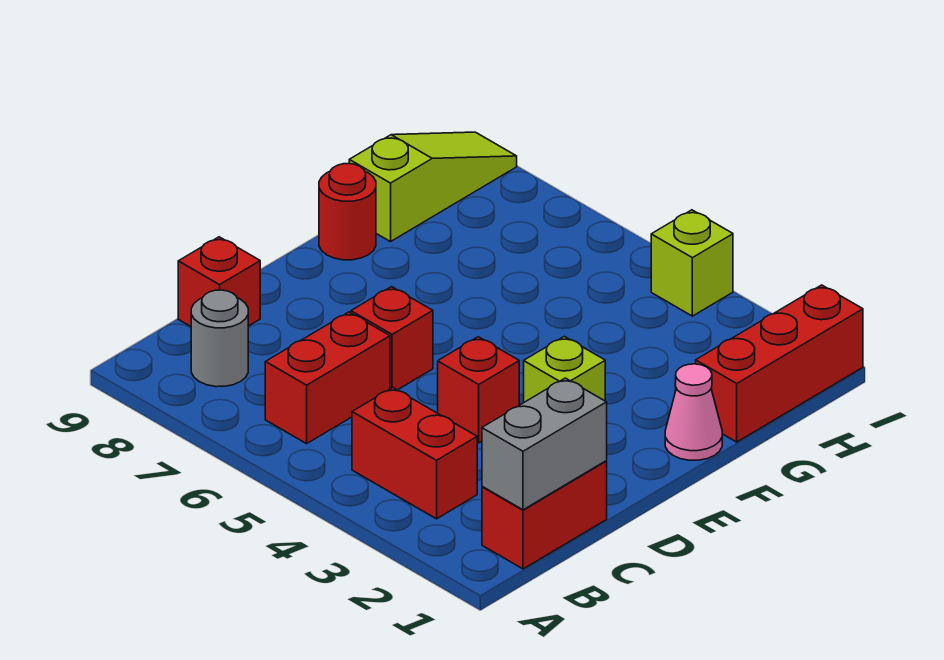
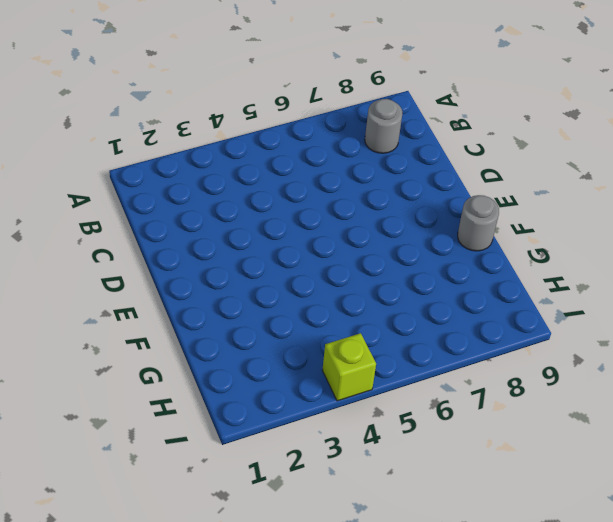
grey round brick F9 level 1 -> red round brick F9 level 1
none -> red brick B1:C1 level 1
none -> red brick B3:B4 level 1
none -> red brick B6:C6 level 1

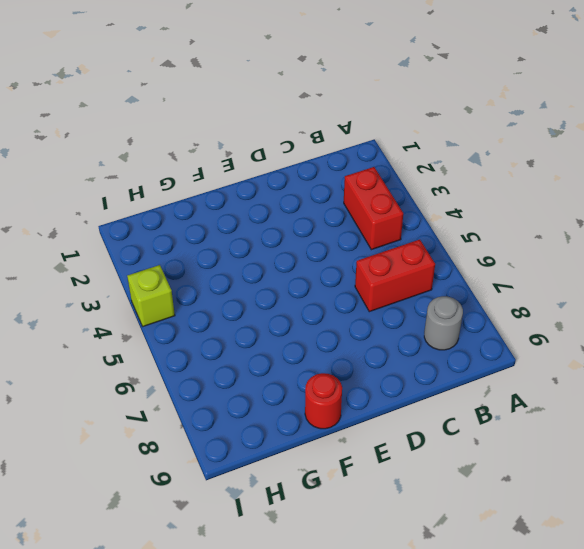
none -> red brick B1:C1 level 1
none -> red brick C9 level 1
none -> red brick D4 level 1

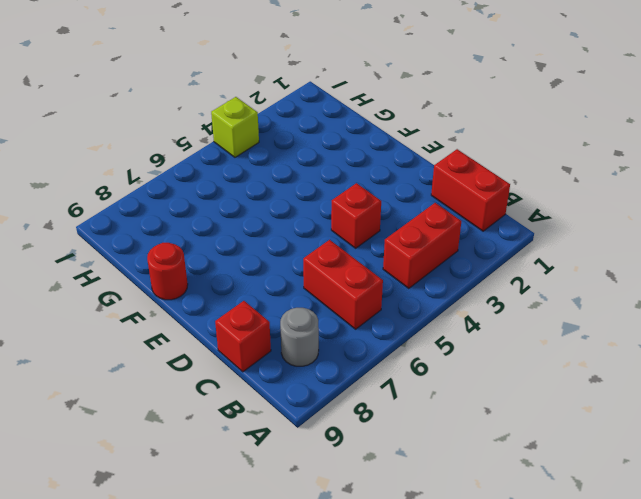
none -> red brick D6 level 1
none -> lime brick E3 level 1
none -> pink cone F1 level 1

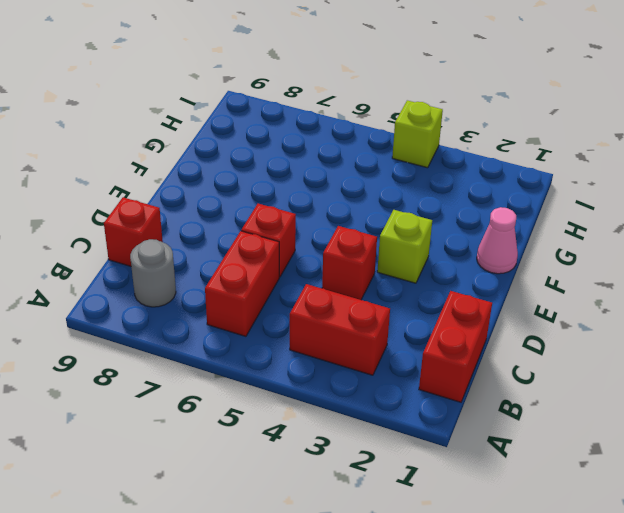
none -> red round brick F9 level 1
none -> red brick G1:I1 level 1
none -> lime slope G9:I9 level 1 top G

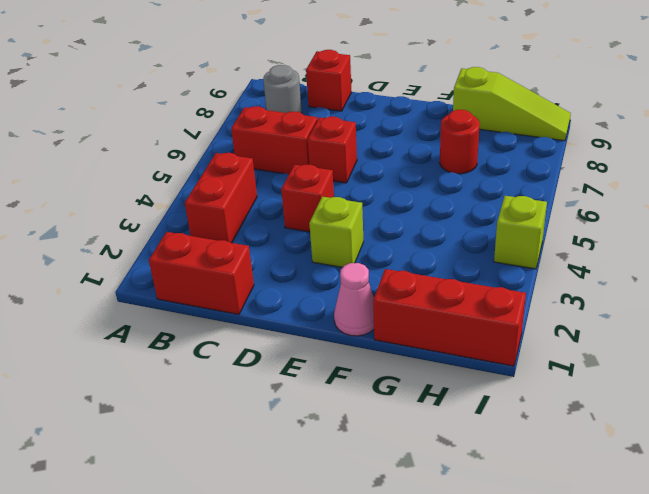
red round brick G7 level 1 -> red round brick F9 level 1
none -> grey brick B1:C1 level 2

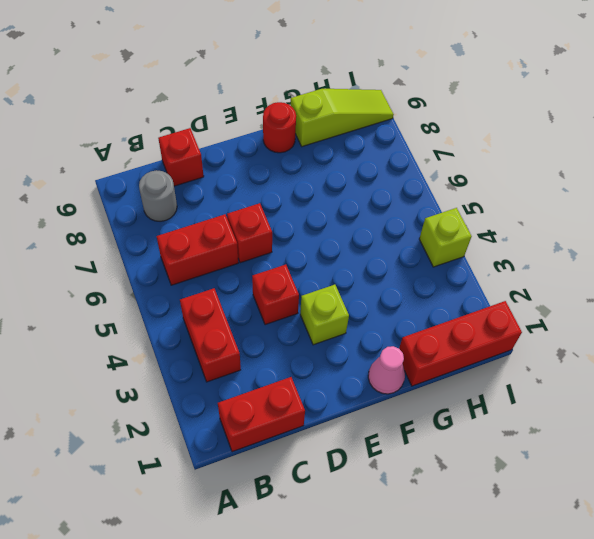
none -> grey brick B1:C1 level 2

